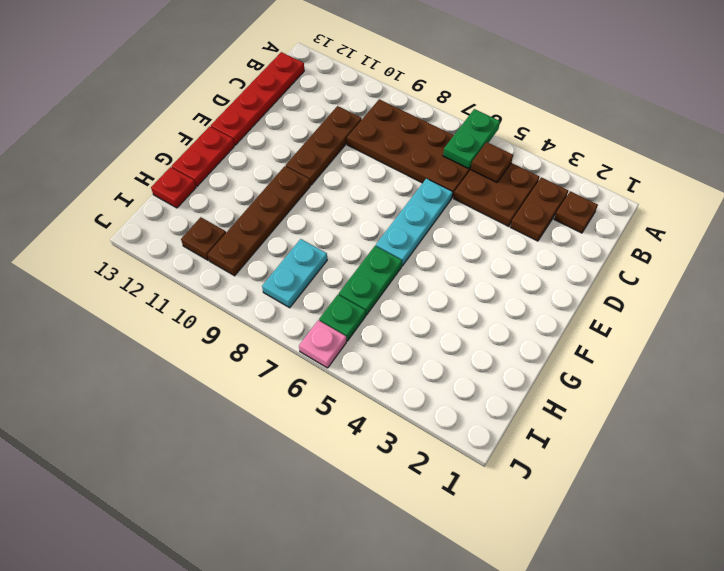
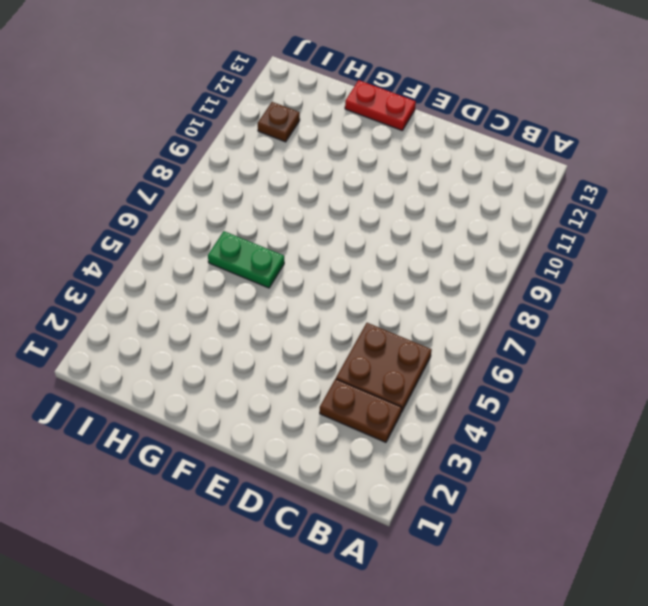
none -> brown plate B2 level 1
none -> brown plate B6:C9 level 1
none -> red plate B13:E13 level 1

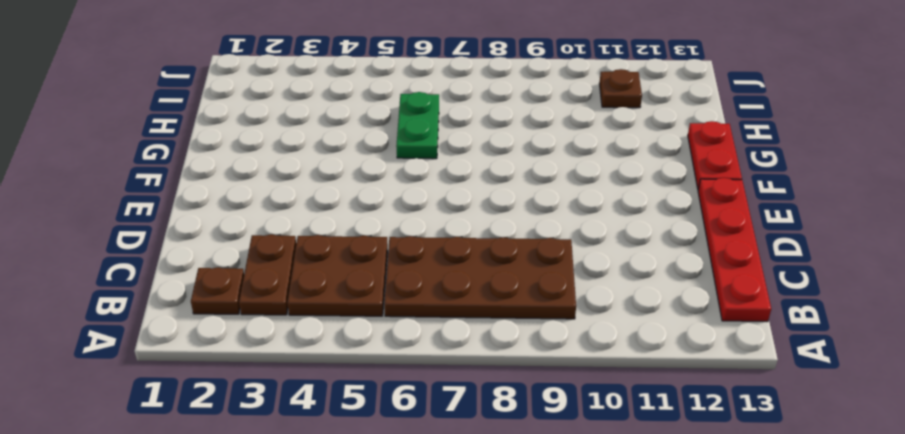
none -> brown plate C10:E10 level 1
none -> cyan plate D6:F6 level 1
none -> brown plate F10:I10 level 1

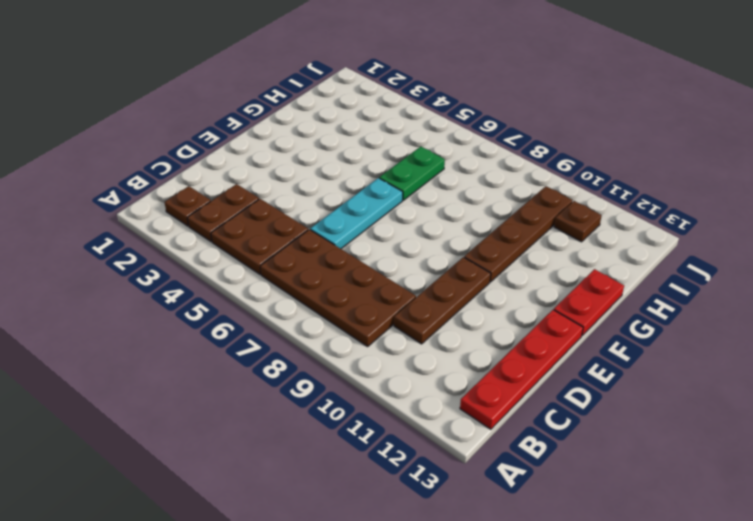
none -> cyan plate H8:I8 level 1
none -> red plate H13 level 1
none -> green plate I6 level 1

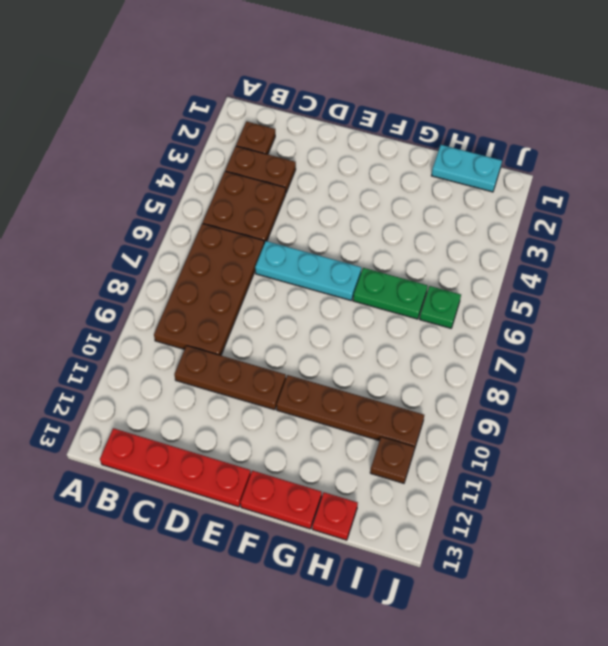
cyan plate H1:I1 level 1 -> cyan plate H8:I8 level 1
none -> pink plate J6 level 1
none -> green plate A6:B6 level 2
none -> brown plate B5 level 2

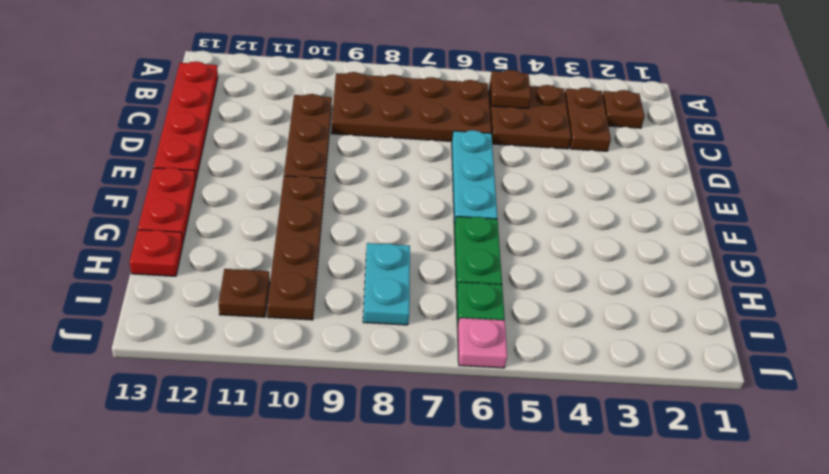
none -> green plate A6:B6 level 2

